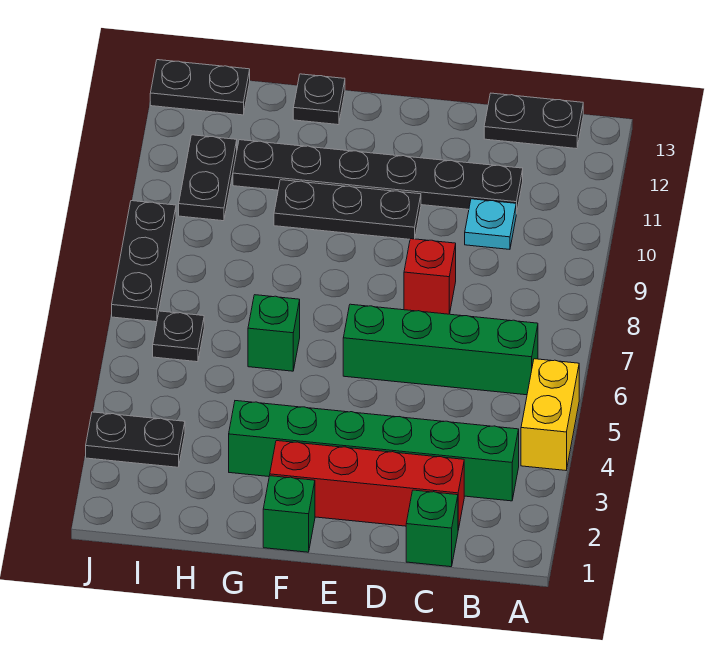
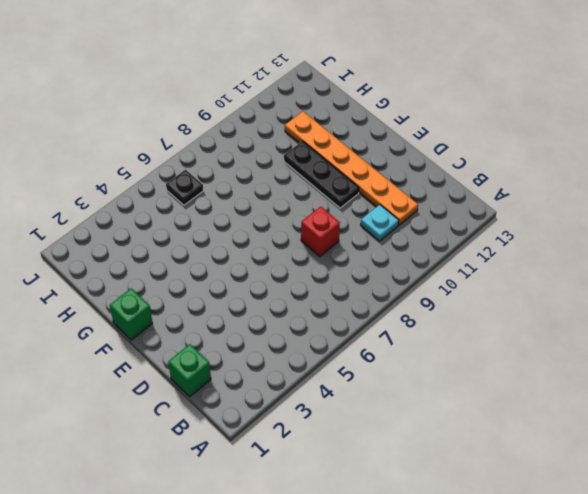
orange plate C11:H11 level 1 -> black plate C11:H11 level 1
none -> yellow brick A4:A5 level 1
none -> green brick B3:G3 level 1
none -> green brick B6:E6 level 1

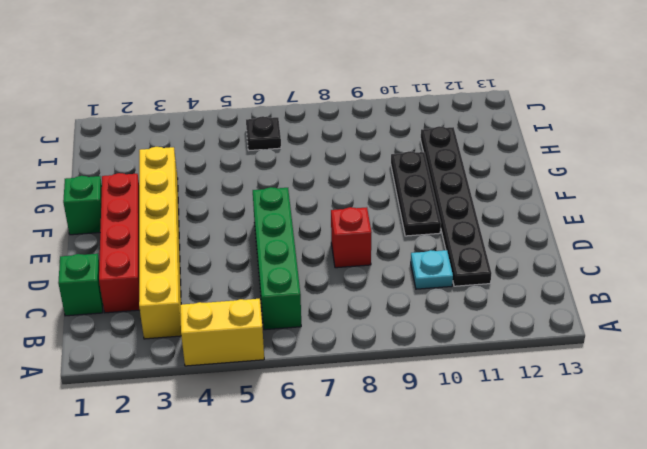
yellow brick B3:G3 level 1 -> green brick B3:G3 level 1
none -> black plate B13:C13 level 1
none -> green brick G6 level 1
none -> black plate G13 level 1

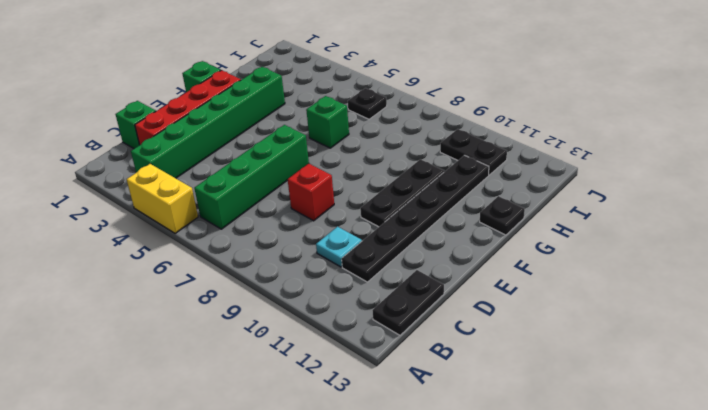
none -> black plate I3:J3 level 1
none -> black plate I13:J13 level 1
none -> black plate J7:J9 level 1

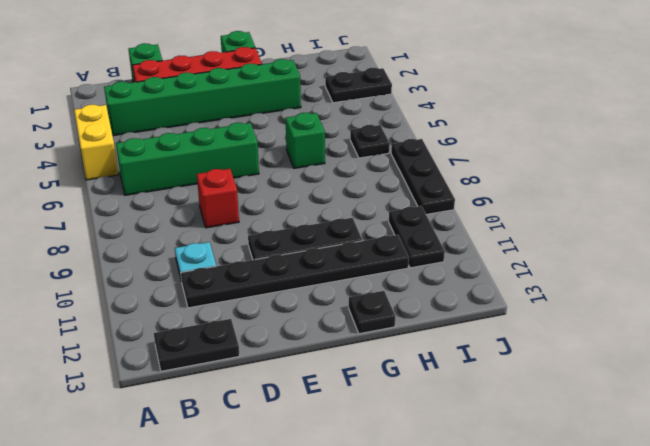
none -> black plate I13:J13 level 1

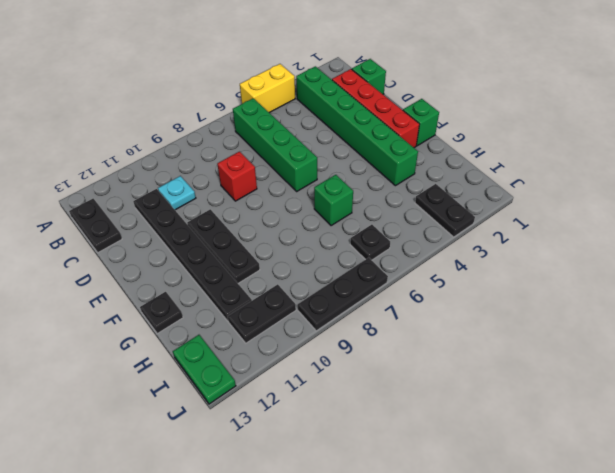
green plate I13:J13 level 1 -> black plate I13:J13 level 1

